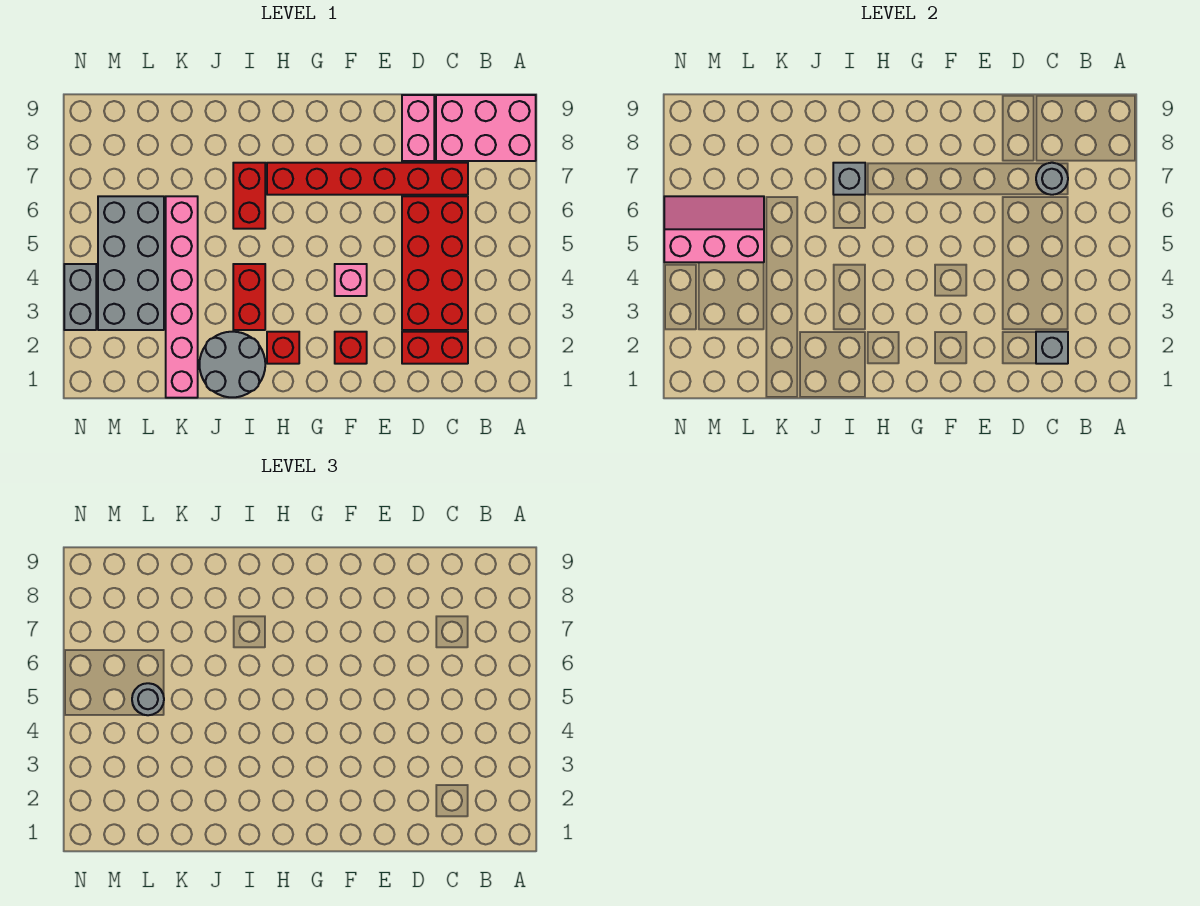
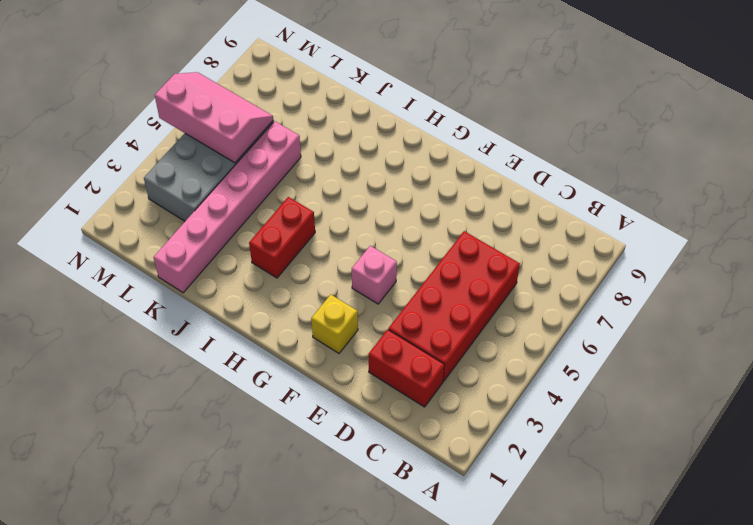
yellow brick F2 level 1 -> red brick F2 level 1
none -> pink brick A8:C9 level 1
none -> red brick C7:H7 level 1
none -> pink brick D8:D9 level 1

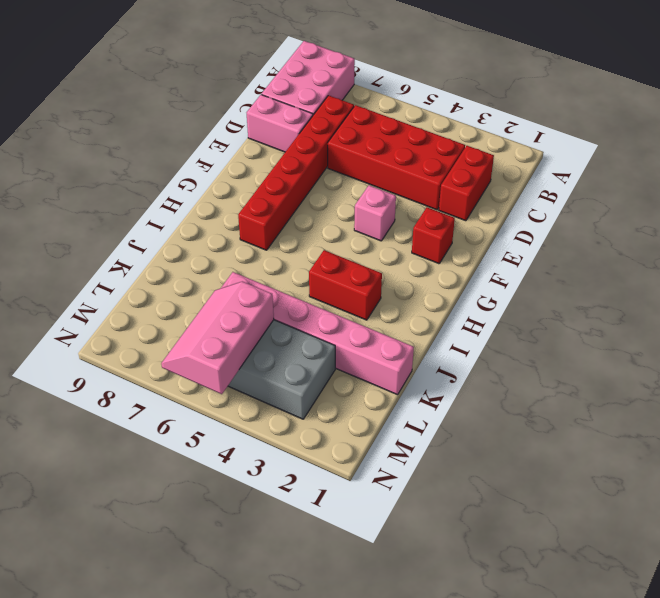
none -> red brick H2 level 1
none -> grey round brick I1:J2 level 1
none -> red brick I6:I7 level 1

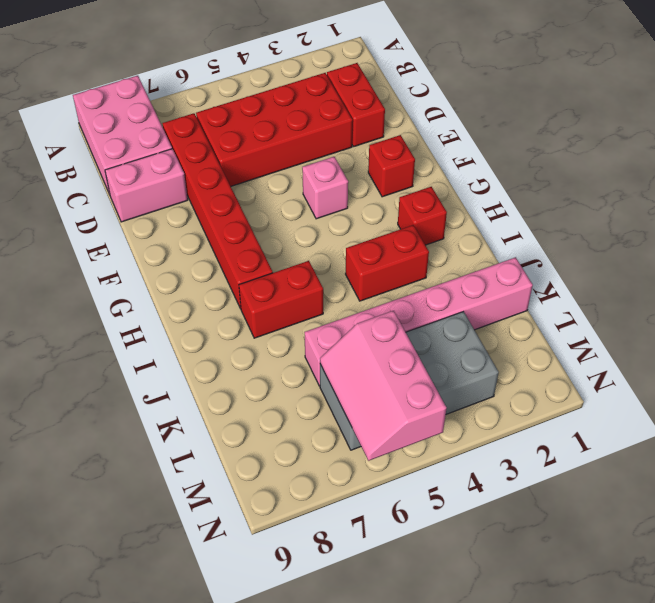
none -> grey round brick I1:J2 level 1
none -> grey brick N3:N4 level 1
none -> grey brick C2 level 2

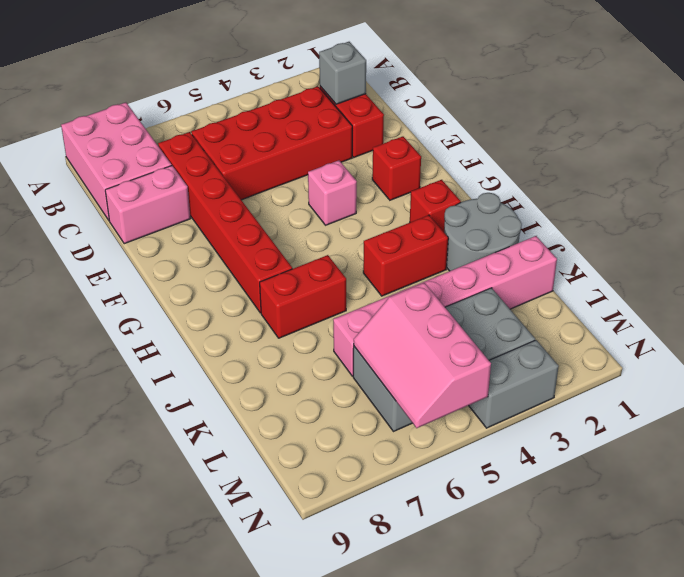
none -> grey round brick C7 level 2
none -> grey brick I7 level 2
none -> grey round brick L5 level 3

